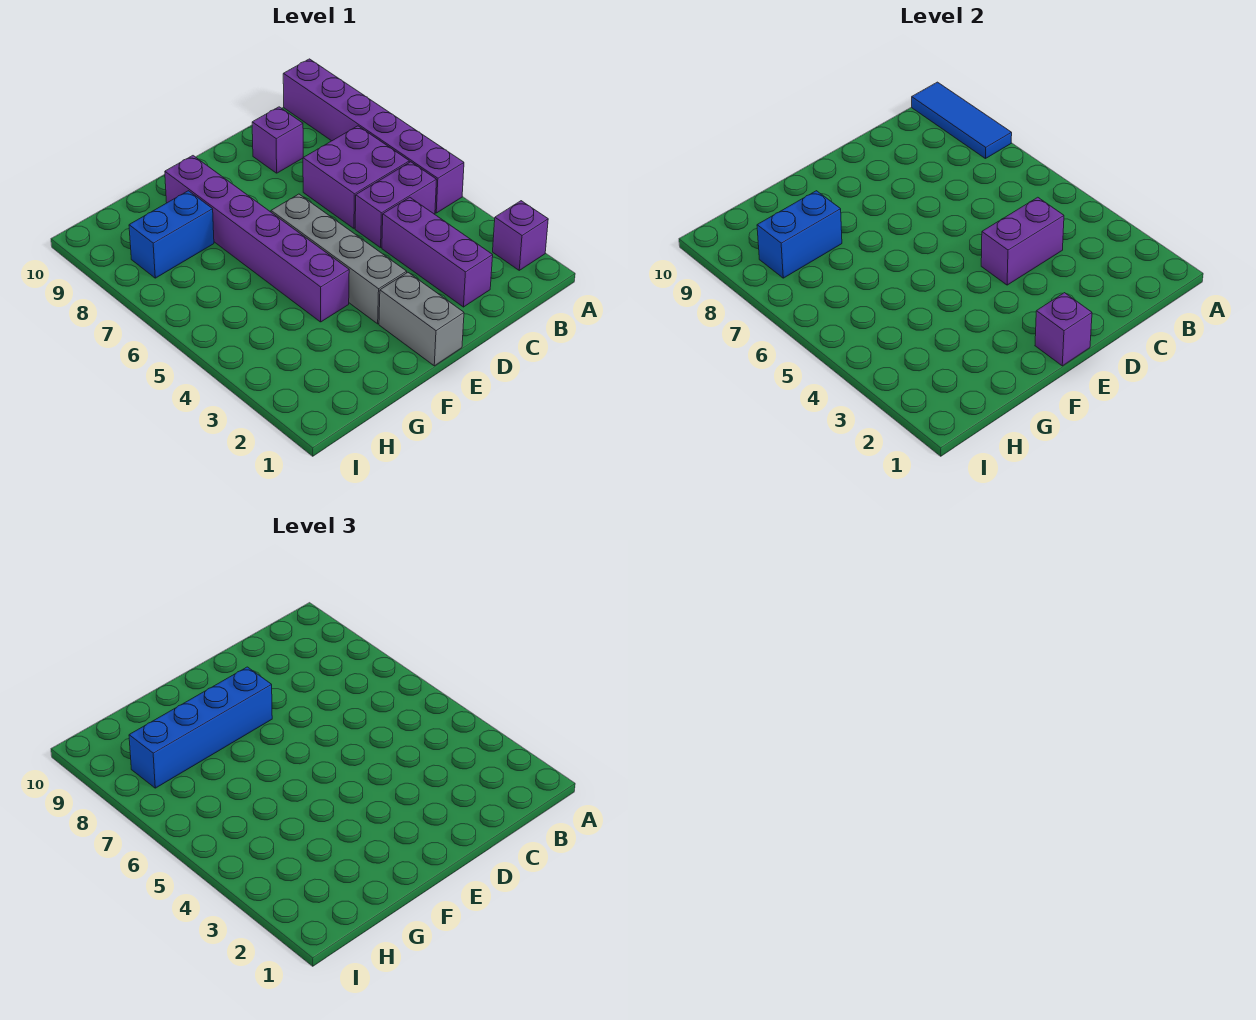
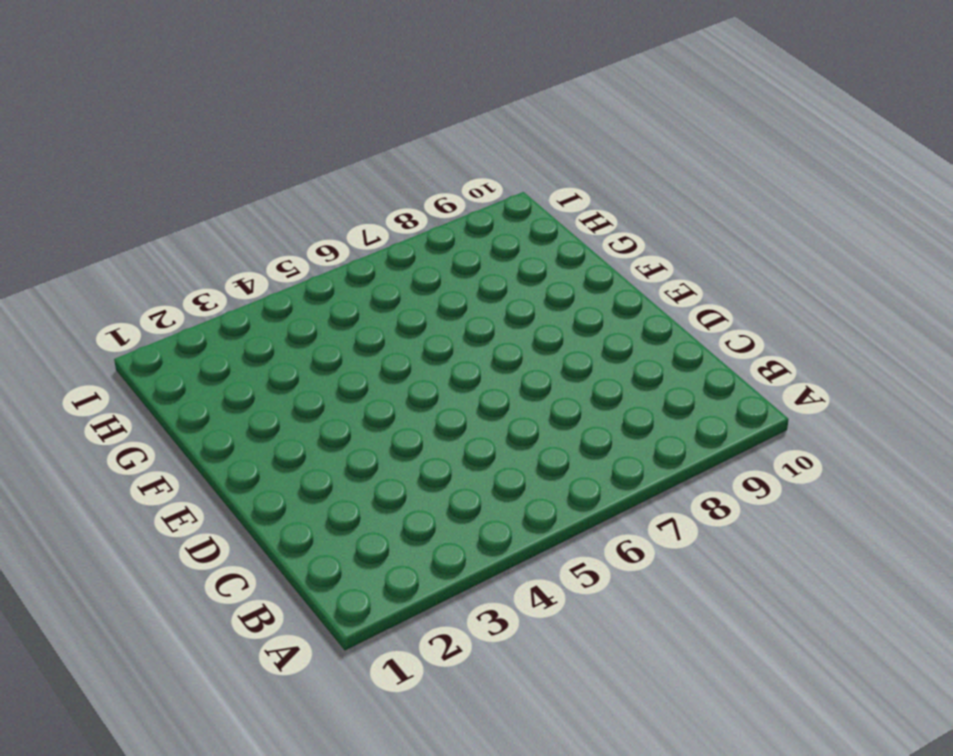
none -> purple brick A2 level 1
none -> purple brick A5:A10 level 1
none -> purple brick B5:C5 level 1

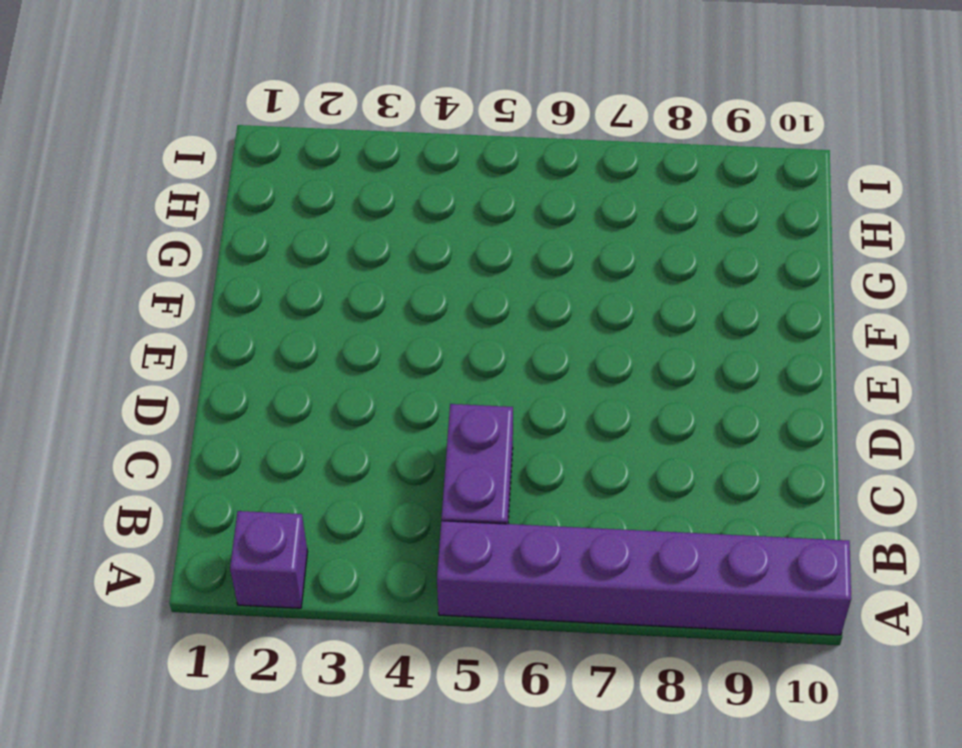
none -> purple brick B6:C7 level 1
none -> purple brick C2:C4 level 1
none -> purple brick C9 level 1

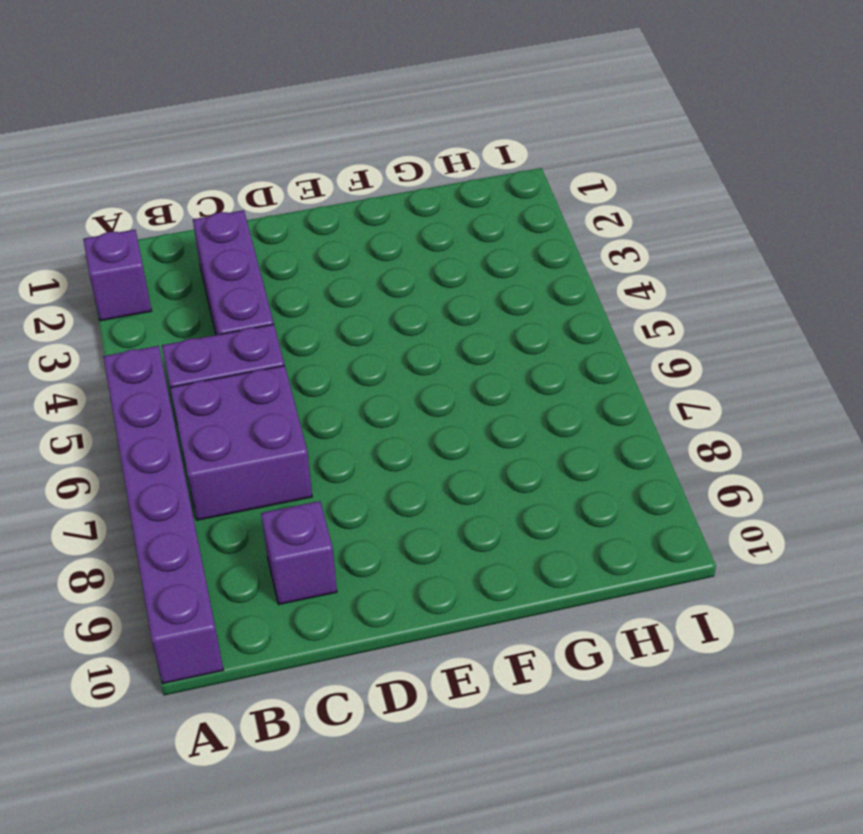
none -> grey brick E1:E2 level 1
none -> grey brick E3:E6 level 1
none -> purple brick F4:F9 level 1

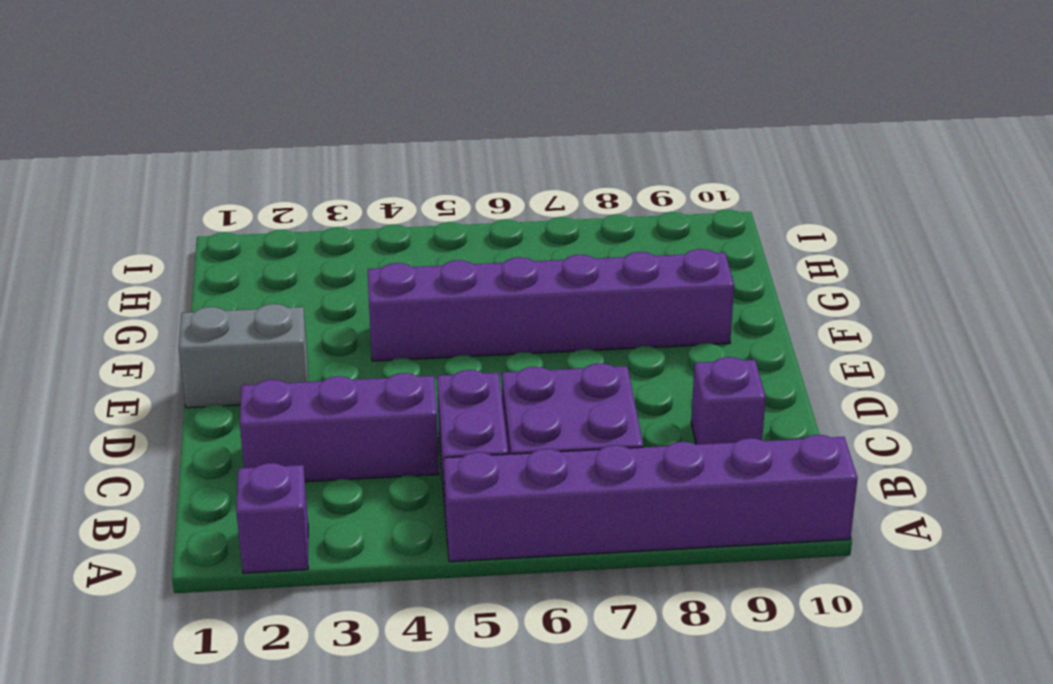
none -> grey brick E3:E6 level 1
none -> blue brick G8:H8 level 1
none -> blue tile A8:A10 level 2

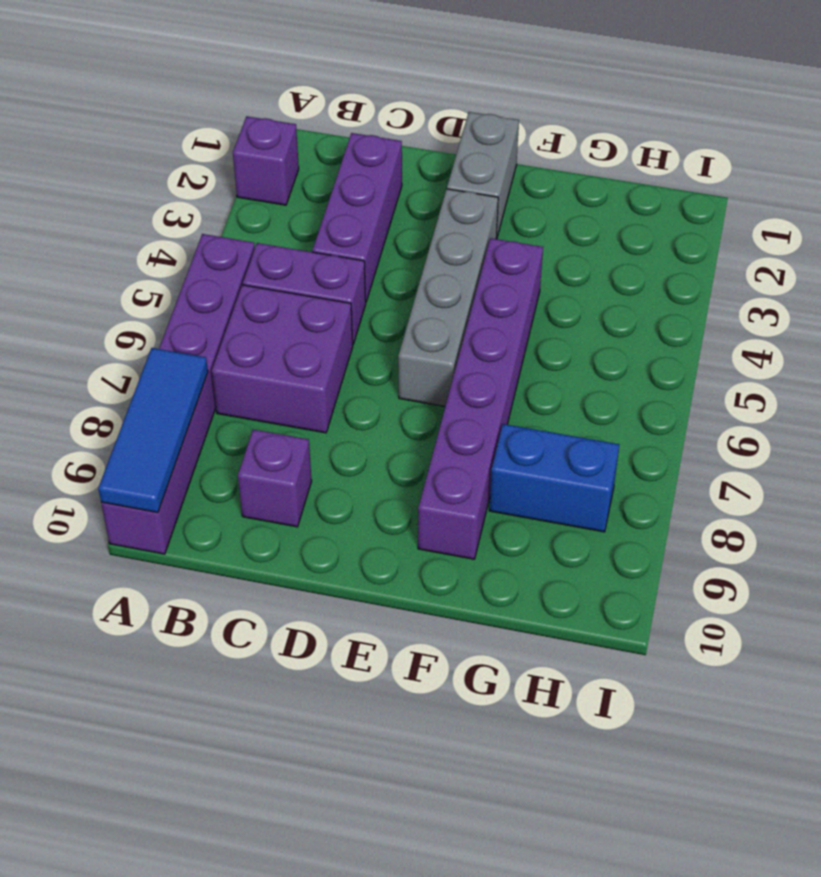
none -> purple brick C4:D4 level 2
none -> purple brick E1 level 2
none -> blue brick G8:H8 level 2

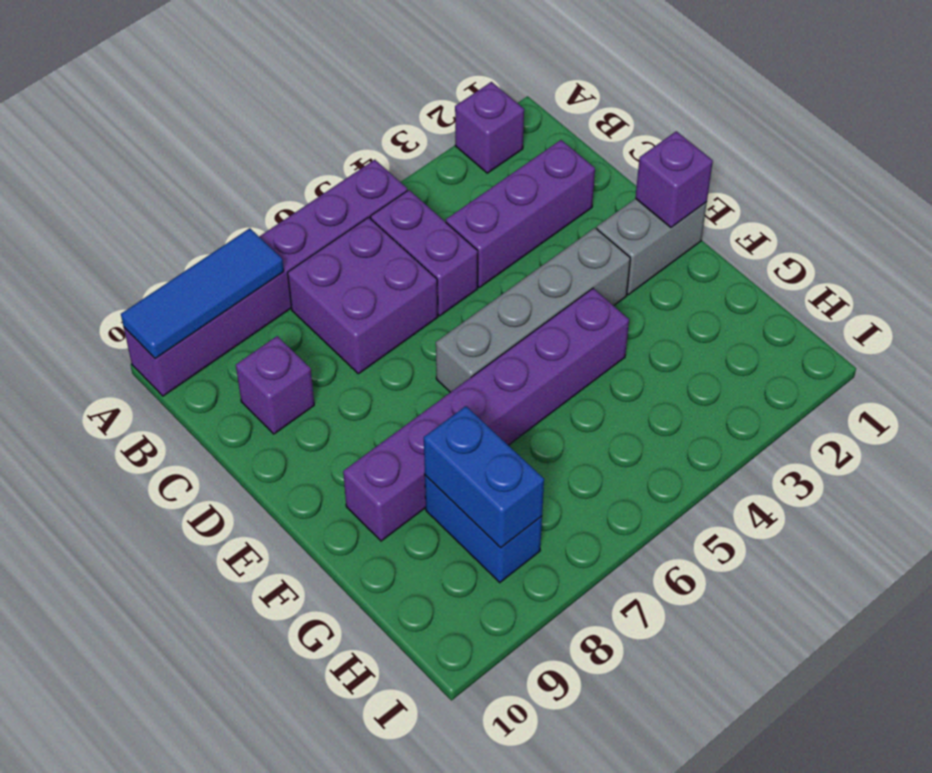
none -> purple brick C4:D4 level 2
none -> blue brick E8:H8 level 3

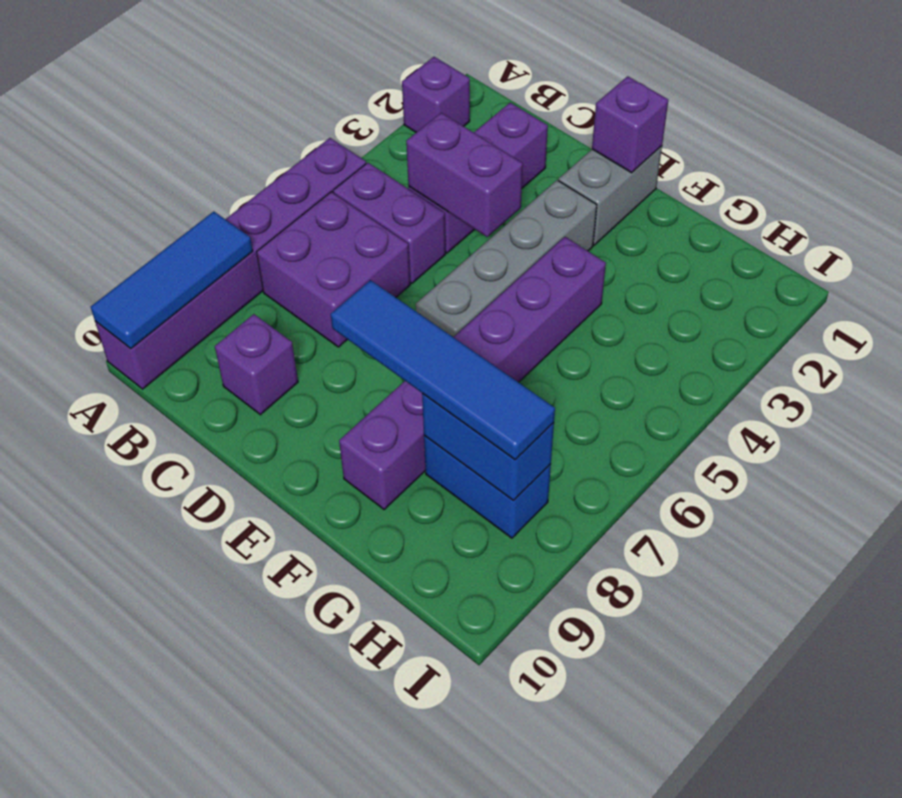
blue tile E8:H8 level 3 -> blue brick E8:H8 level 3

